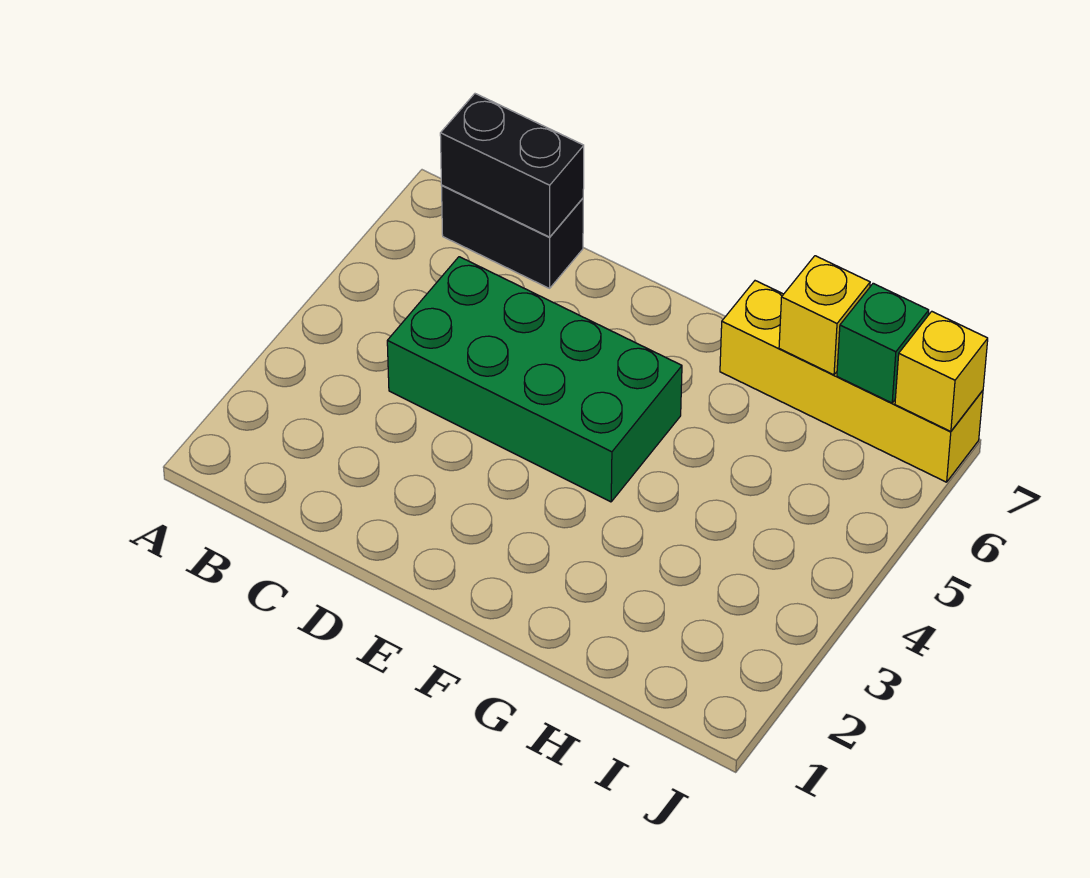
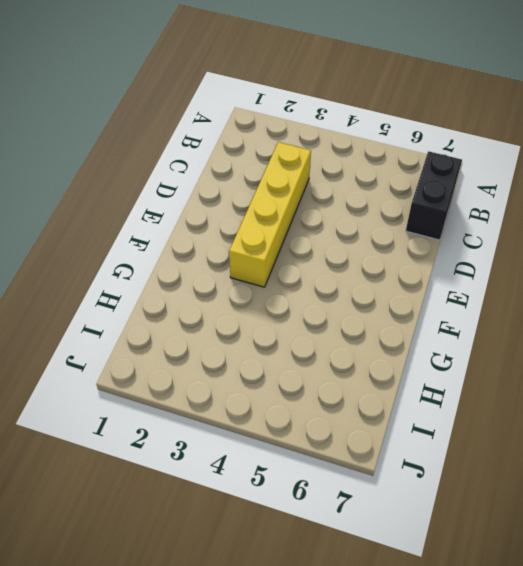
yellow brick C3:F3 level 1 -> yellow brick G7:J7 level 1
none -> green brick C4:F5 level 1
none -> black brick B7:C7 level 2

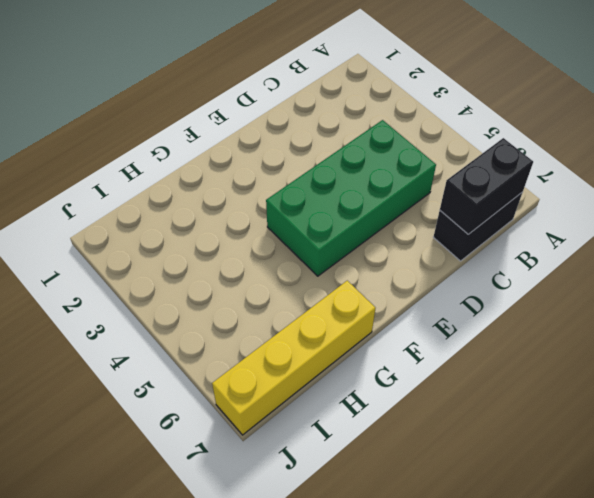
none -> yellow brick H7 level 2
none -> green brick I7 level 2

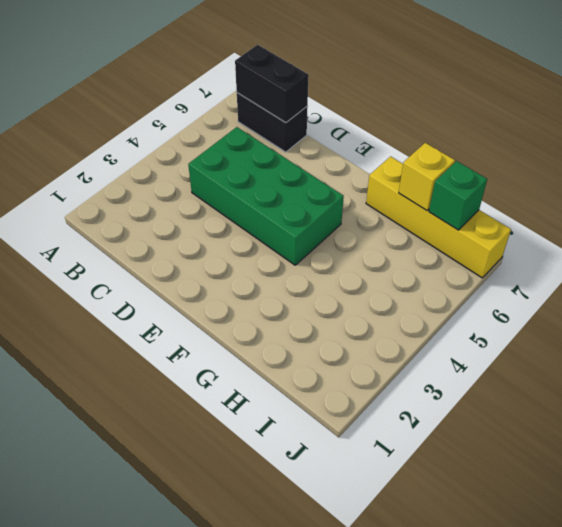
none -> yellow brick J7 level 2

